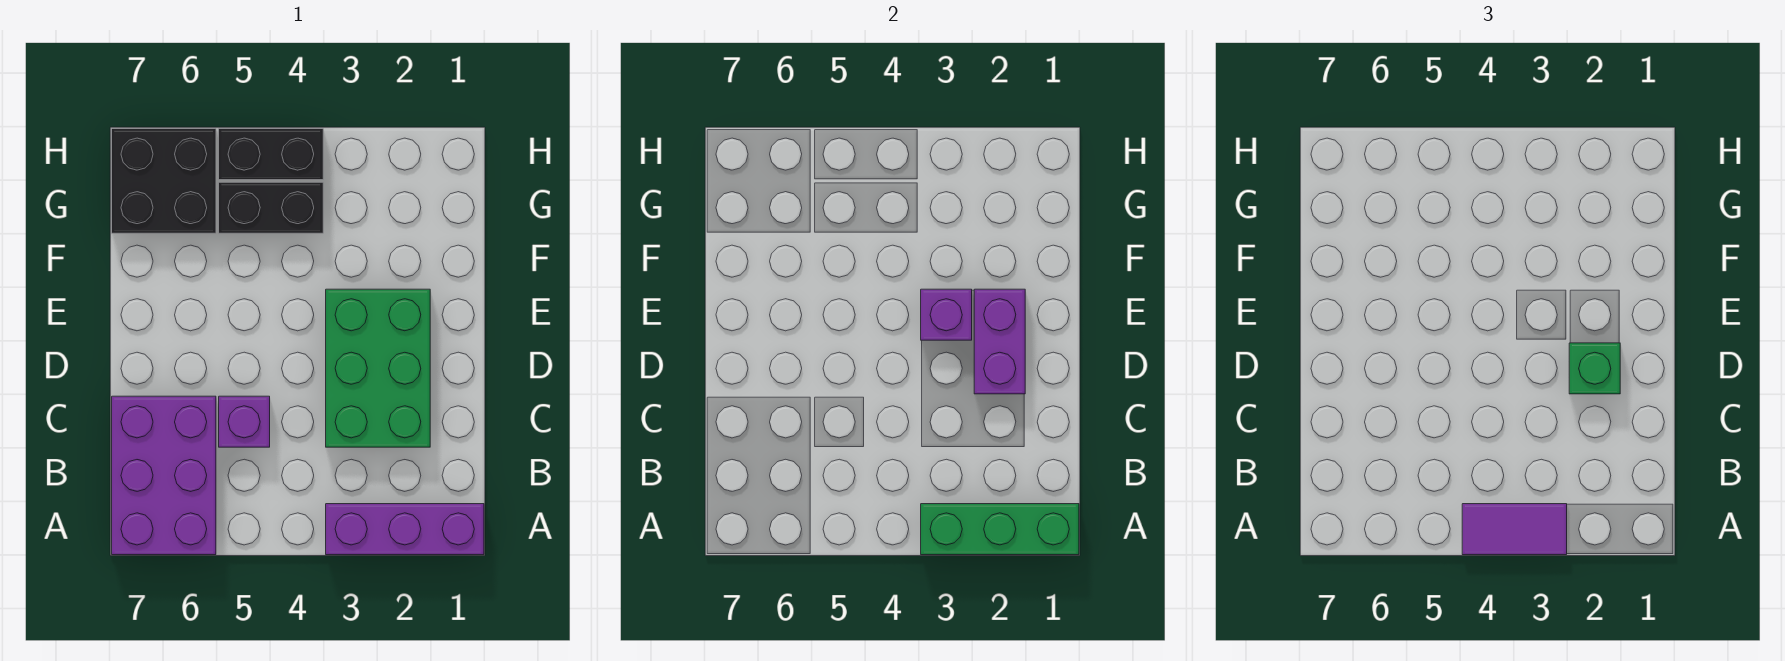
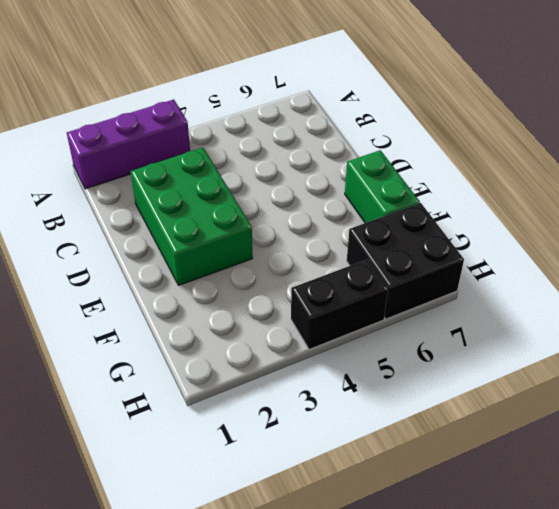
green brick E7:F7 level 1 -> none
none -> purple brick A6:C7 level 1
none -> purple brick C5 level 1
none -> black brick G4:G5 level 1

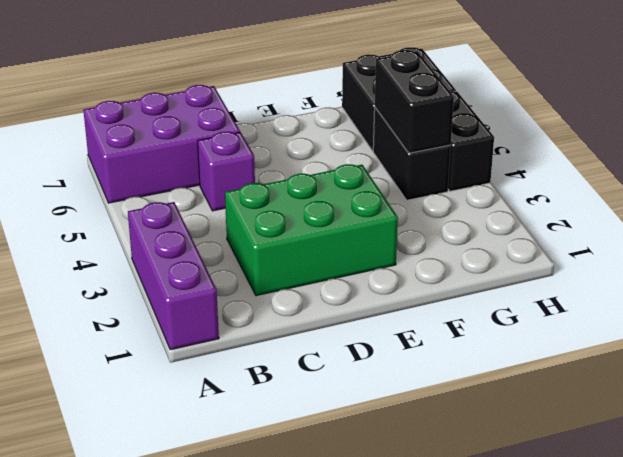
black brick G4:G5 level 2 -> none
none -> green brick A1:A3 level 2
none -> purple brick D2:E2 level 2
none -> purple brick E3 level 2

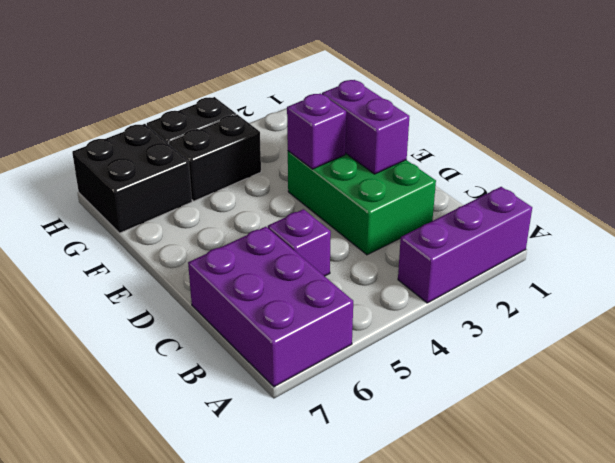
none -> green brick A1:A3 level 2
none -> purple tile A3:A4 level 3
none -> green brick D2 level 3

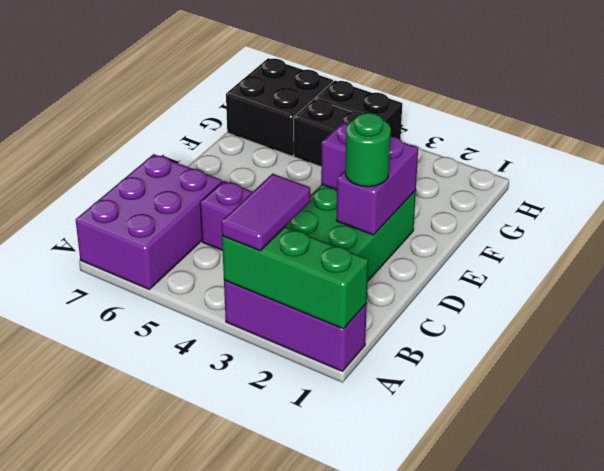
purple tile A3:B3 level 3 -> purple tile A3:A4 level 3
green round brick D2 level 3 -> green brick D2 level 3

